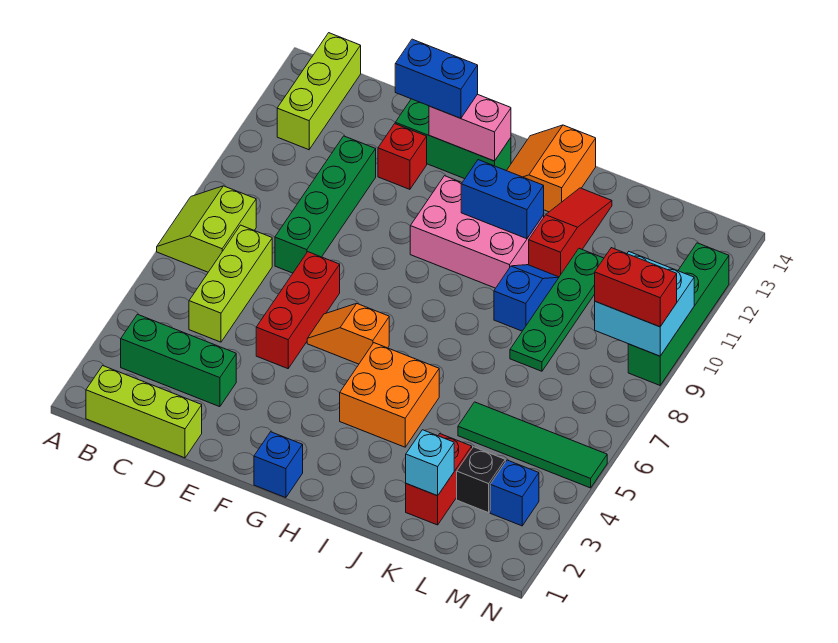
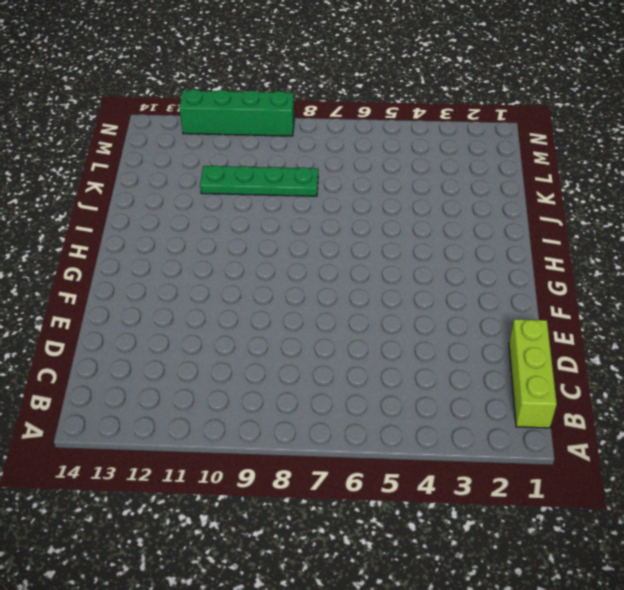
none -> lime slope A7:B8 level 1 top B
none -> green brick B3:D3 level 1
none -> lime brick B12:B14 level 1

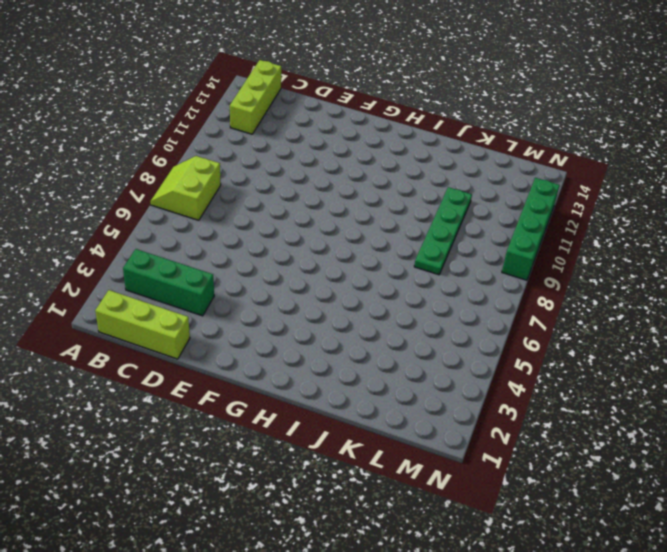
none -> lime brick C5:C7 level 1
none -> green brick D8:D11 level 1
none -> red brick E5:E7 level 1

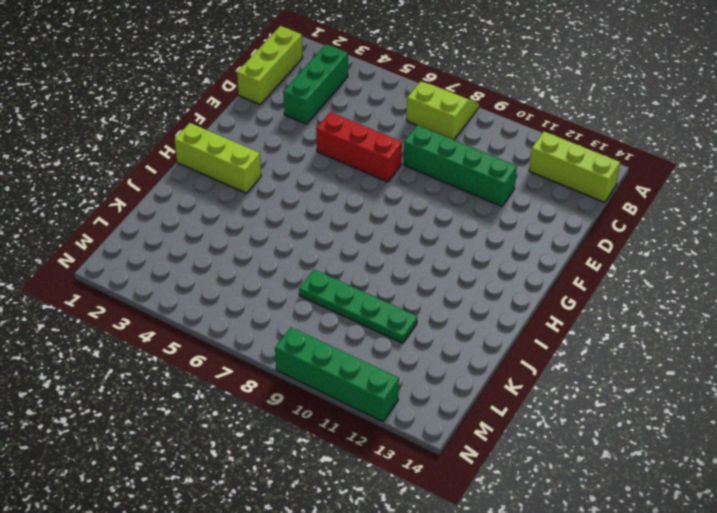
lime brick H1:H3 level 1 -> lime brick C5:C7 level 1
none -> red brick E12 level 1
none -> green brick E13:G13 level 1
none -> orange slope F6:G6 level 1 top G

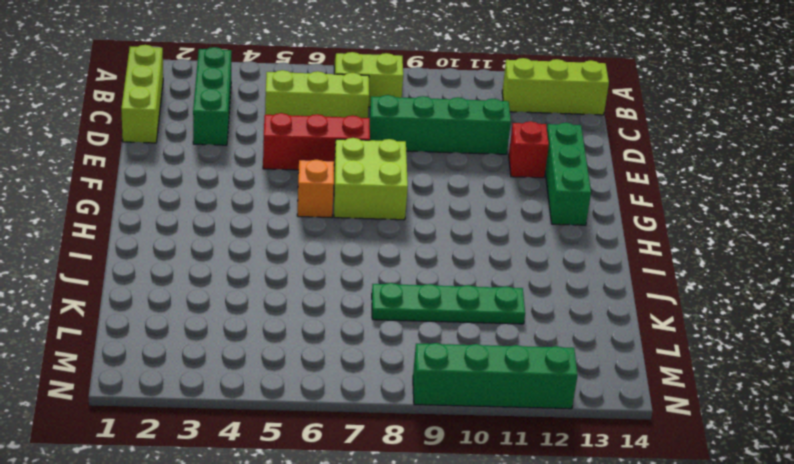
lime brick F7:G8 level 1 -> none
none -> blue brick G1 level 1
none -> pink brick G10:I11 level 1
none -> orange brick H4:I5 level 1

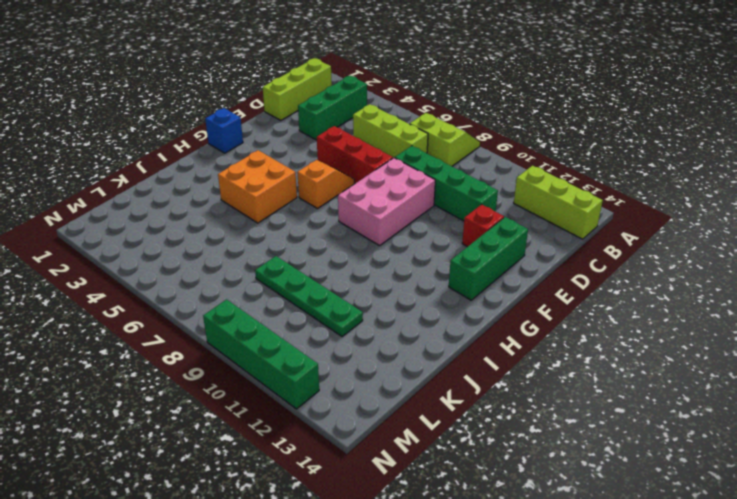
pink brick E8:G9 level 1 -> pink brick G10:I11 level 1
none -> orange slope H13:I14 level 1 top I
none -> blue slope J9:J10 level 1 top 9
none -> red slope J11:J13 level 1 top 11

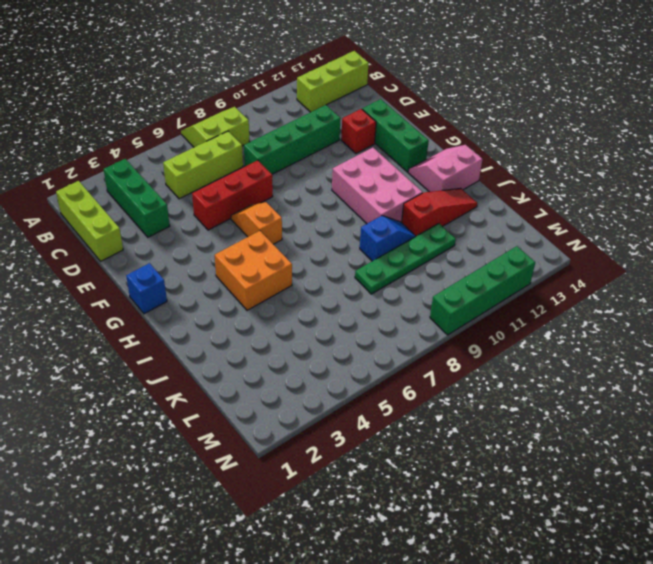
pink slope H13:I14 level 1 top I -> orange slope H13:I14 level 1 top I
none -> red brick K2:K3 level 1
none -> green tile K5:N5 level 1
none -> black brick L3 level 1

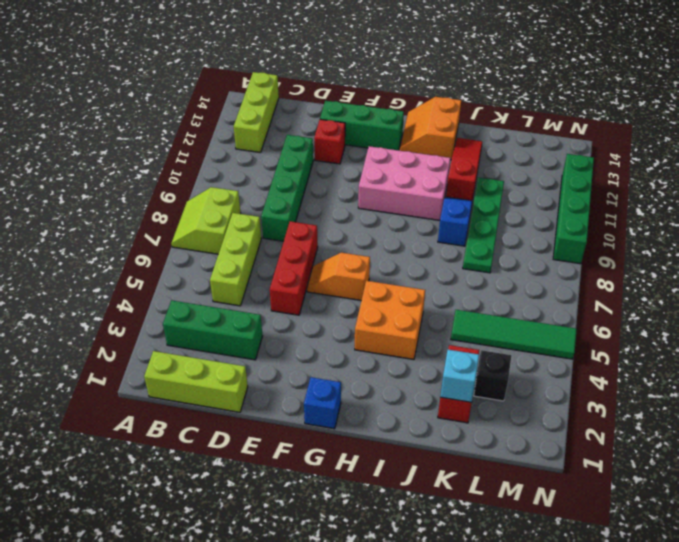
none -> blue brick M3 level 1
none -> pink brick F13:G13 level 2
none -> blue brick H11:I11 level 2

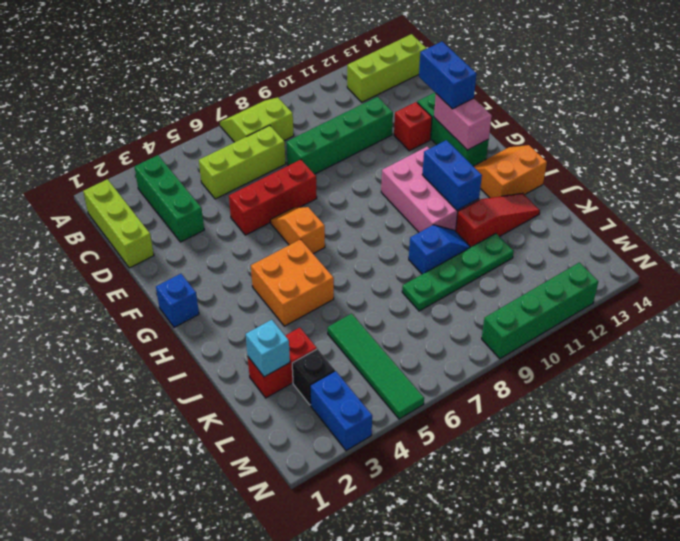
blue brick M3:N3 level 1 -> blue brick M3 level 1
none -> cyan brick M9:N10 level 2
none -> red brick M9:N9 level 3

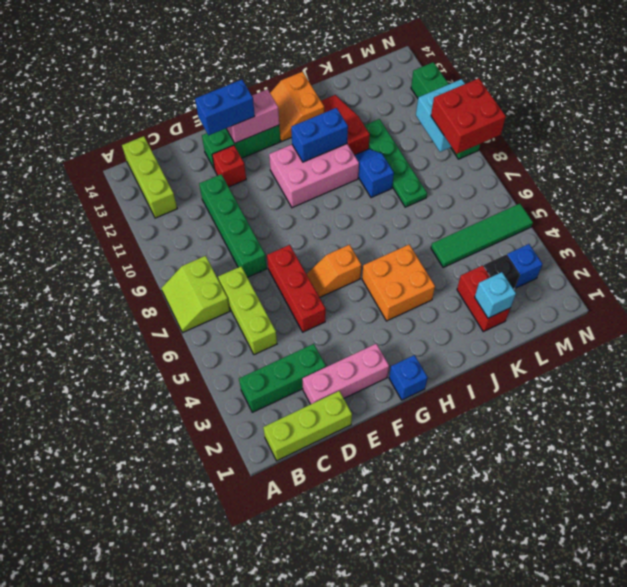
pink brick D2:F2 level 1 -> none
red brick M8:N9 level 3 -> red brick M9:N9 level 3

